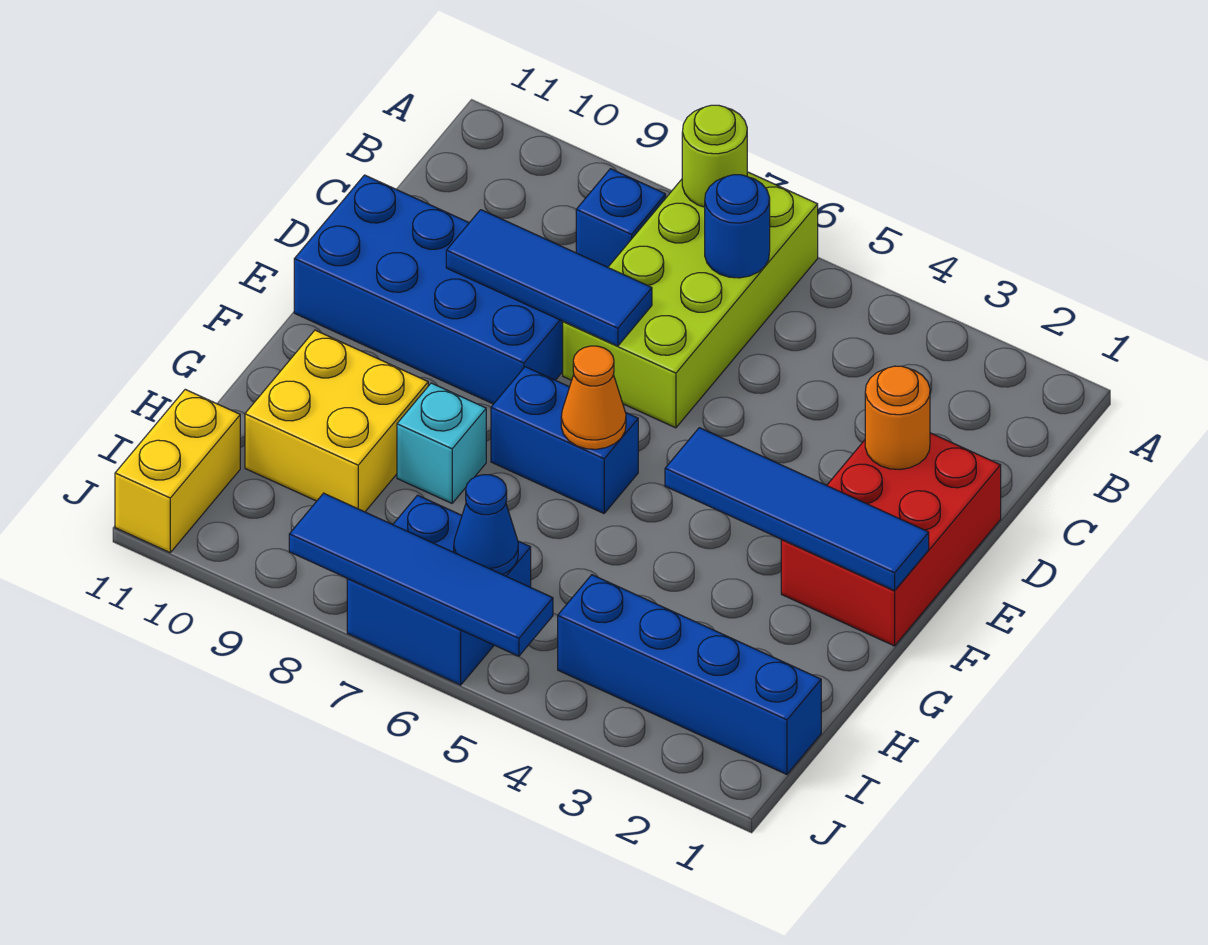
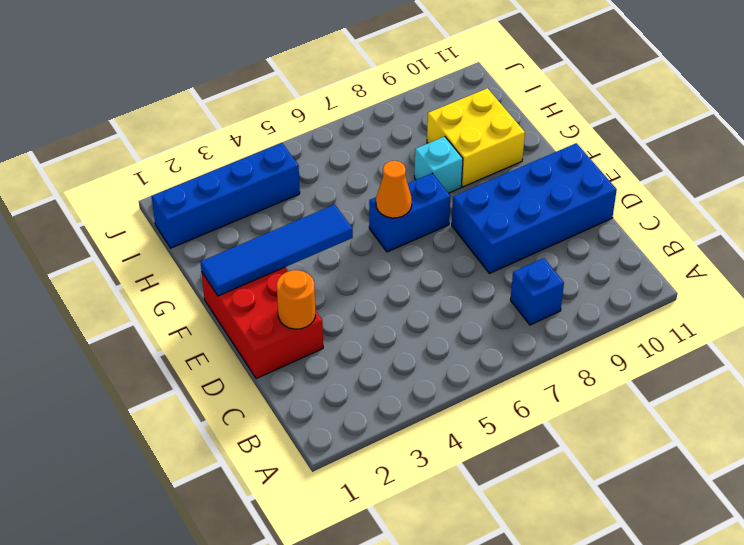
none -> lime brick A6:D7 level 1
none -> blue brick I6:J7 level 1
none -> yellow brick I11:J11 level 1

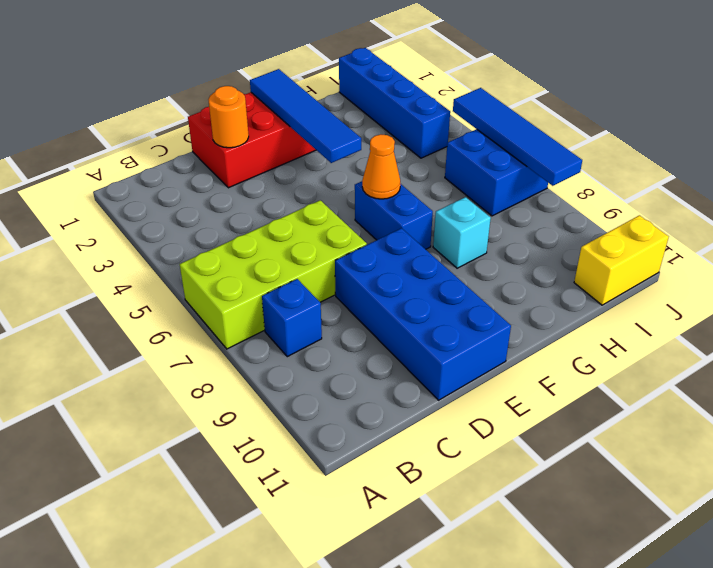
none -> yellow brick G9:H10 level 1
none -> lime round brick A7 level 2
none -> blue round brick B6 level 2

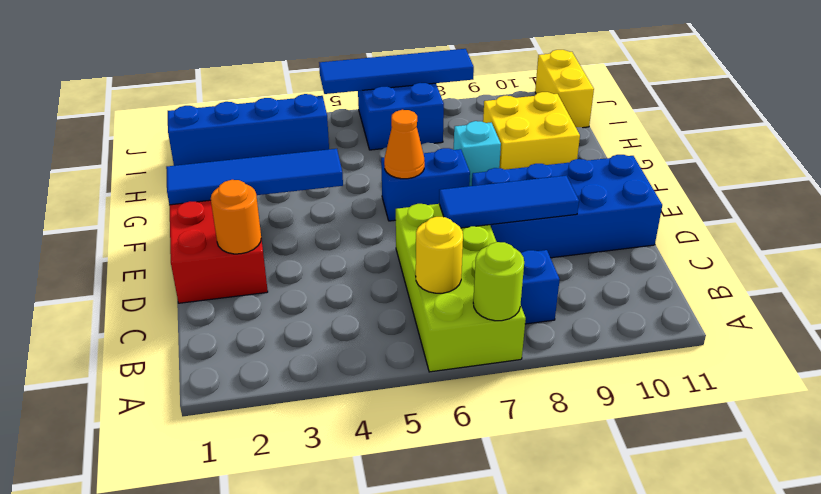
yellow round brick B6 level 2 -> blue round brick B6 level 2
none -> blue cone I6 level 2

